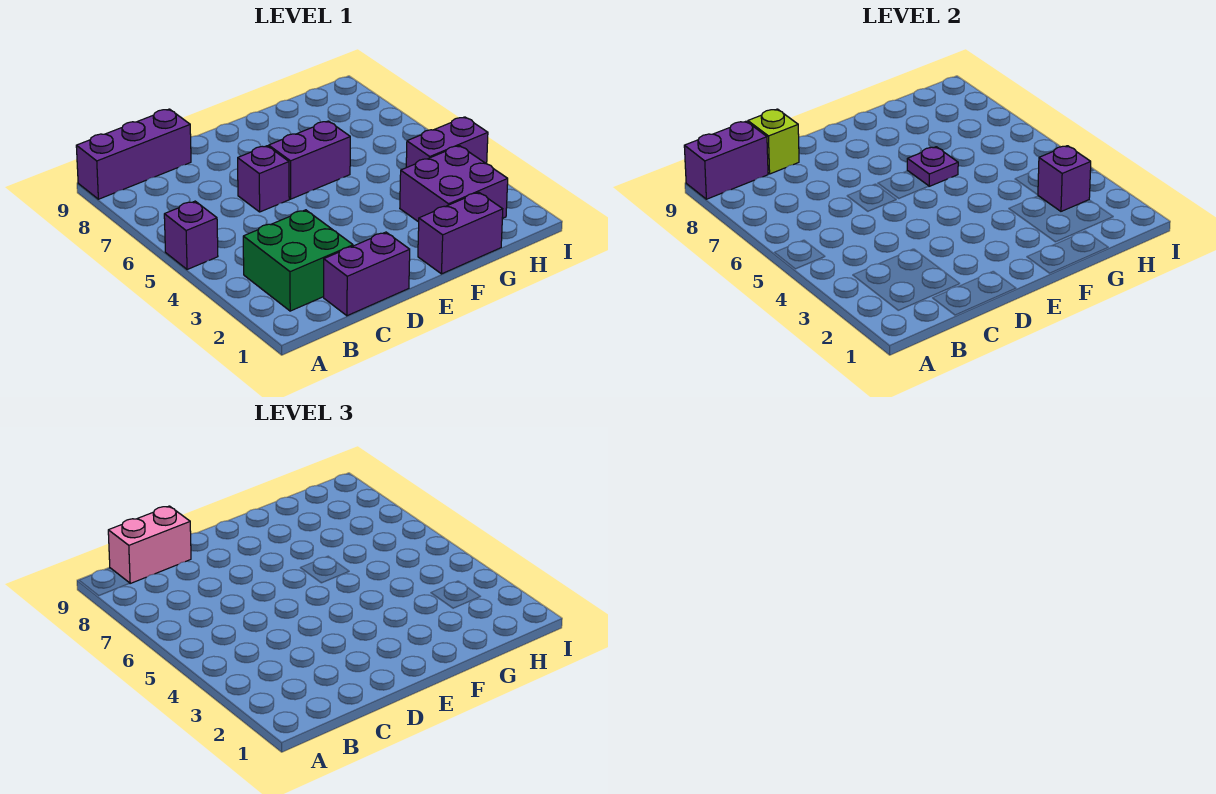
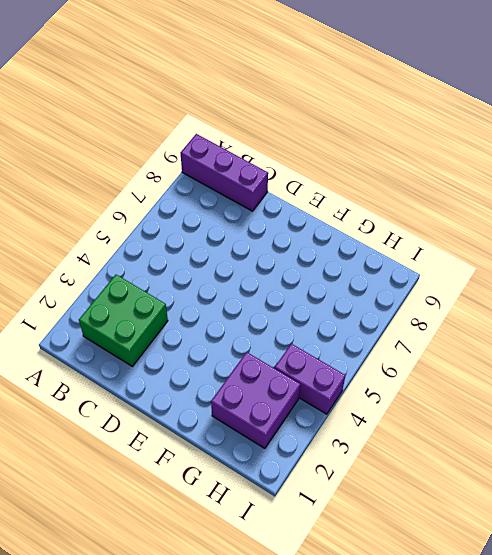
none -> purple brick A5 level 1
none -> purple brick C1:D1 level 1
none -> purple brick D6 level 1

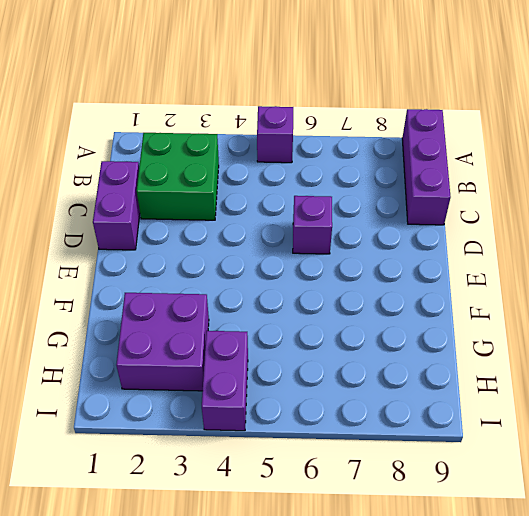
none -> purple brick E6:F6 level 1
none -> purple brick F1:G1 level 1
none -> purple brick A9:B9 level 2

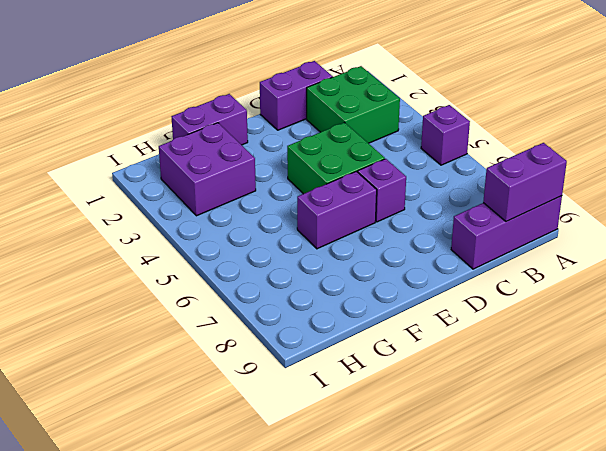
green brick D4:E5 level 1 -> none
none -> purple brick H4:I4 level 1
none -> lime brick C9 level 2
none -> purple plate F6 level 2

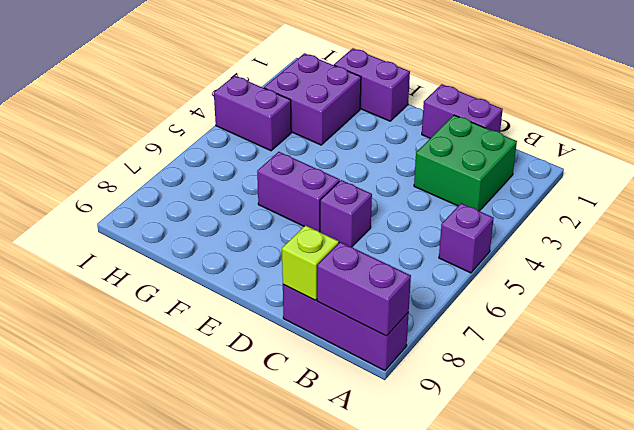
none -> purple plate F6 level 2
none -> purple brick H3 level 2
none -> pink brick B9:C9 level 3

